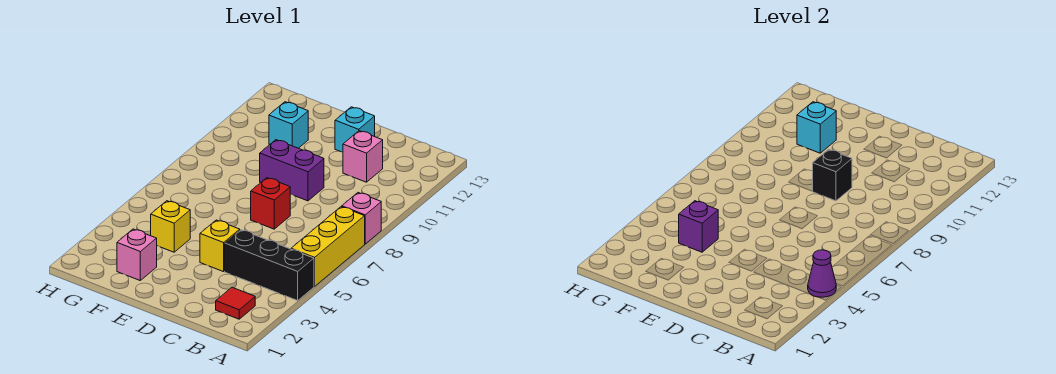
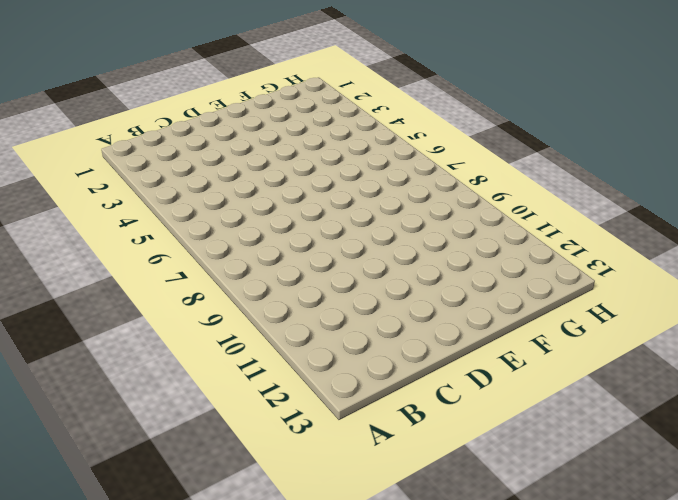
none -> black brick A4:C4 level 1
none -> yellow brick A5:A7 level 1
none -> pink brick A8 level 1

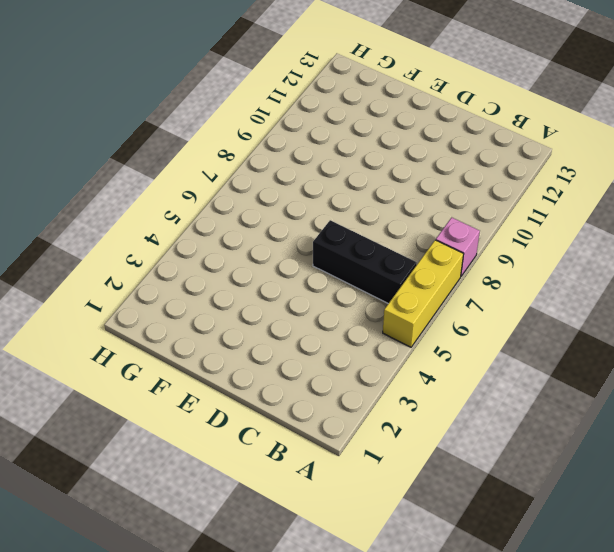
black brick B6:D6 level 1 -> black brick A4:C4 level 1
none -> red tile B2 level 1
none -> pink brick C11 level 1
none -> yellow brick D4 level 1

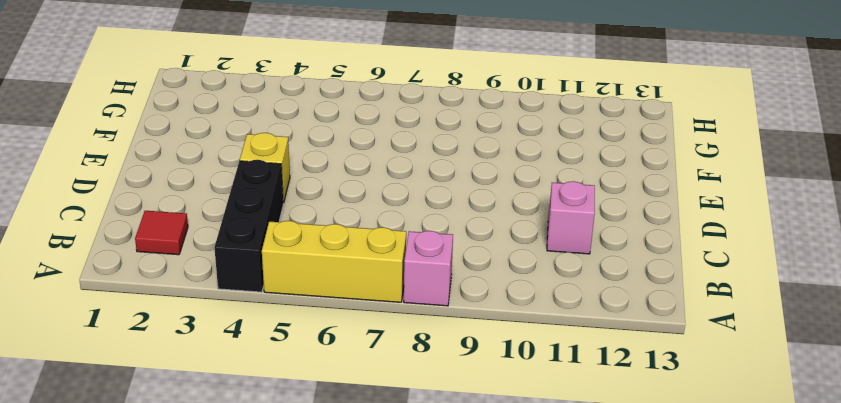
none -> red brick D7 level 1
none -> purple brick D9:E9 level 1
none -> cyan brick D12 level 1

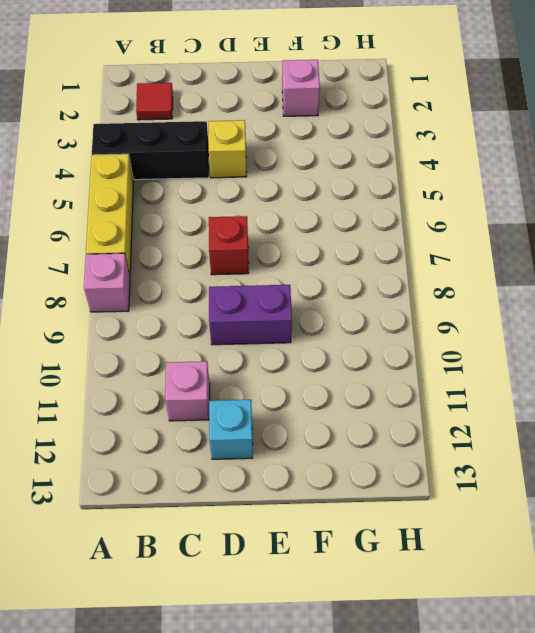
none -> yellow brick F4 level 1
none -> cyan brick F11 level 1
none -> purple cone A4 level 2

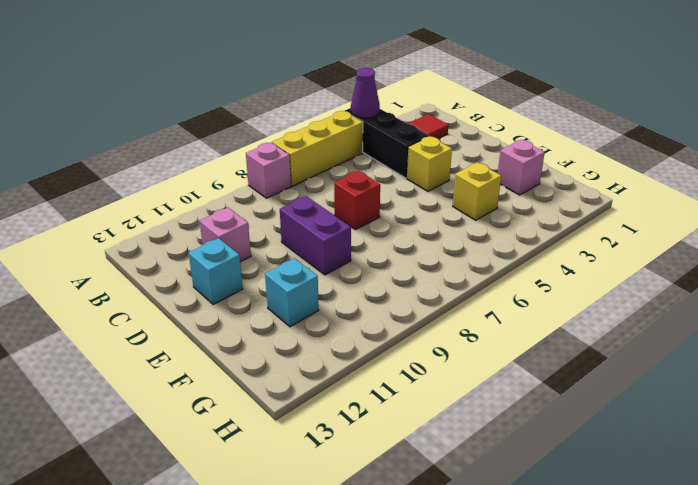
none -> black brick D9 level 2
none -> purple brick F4 level 2
none -> cyan brick F11 level 2

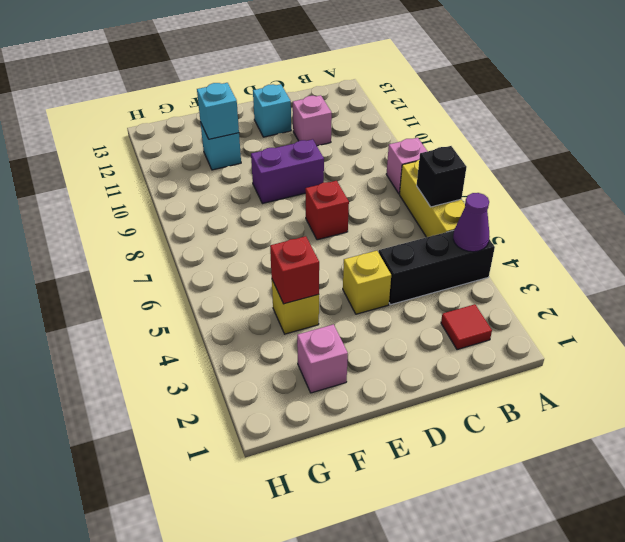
black brick A6 level 2 -> black brick D9 level 2
red brick F4 level 2 -> purple brick F4 level 2

